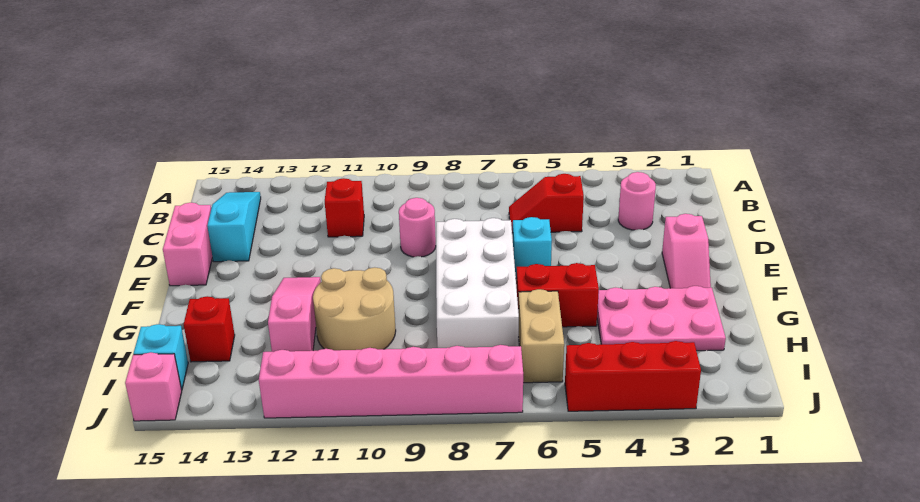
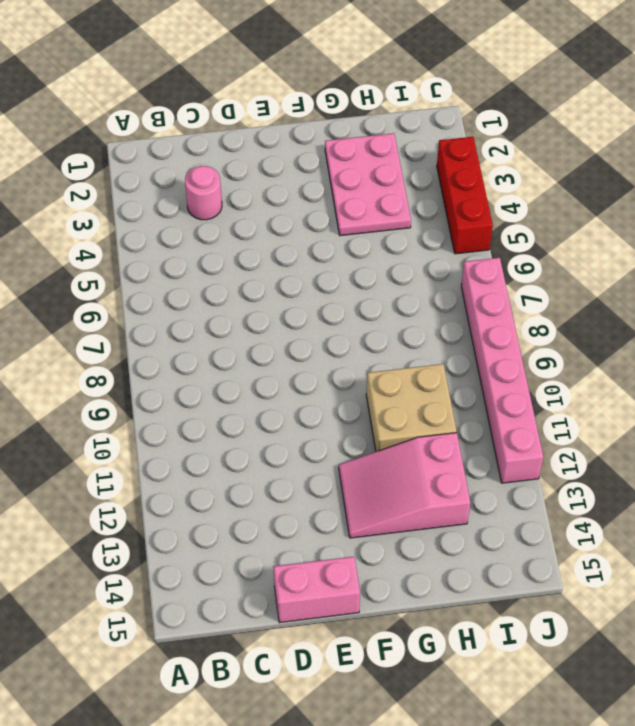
pink slope F12:H13 level 1 top H -> pink slope F12:H12 level 1 top H
tan brick G10:H11 level 1 -> tan round brick G10:H11 level 1
none -> cyan slope B14:D14 level 1 top D
none -> red slope C5:C6 level 1 top 5
none -> red brick C11 level 1

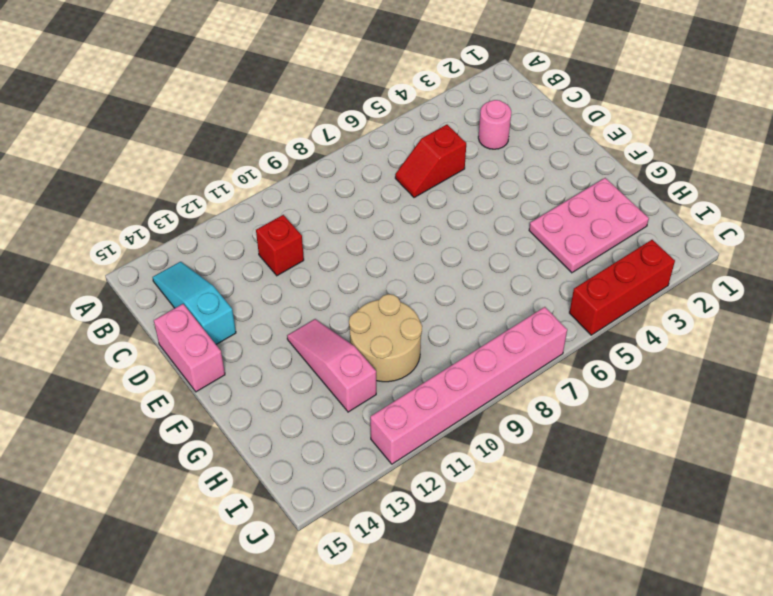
none -> pink round brick D9 level 1
none -> pink slope E2:F2 level 1 top E
none -> cyan brick E6 level 1

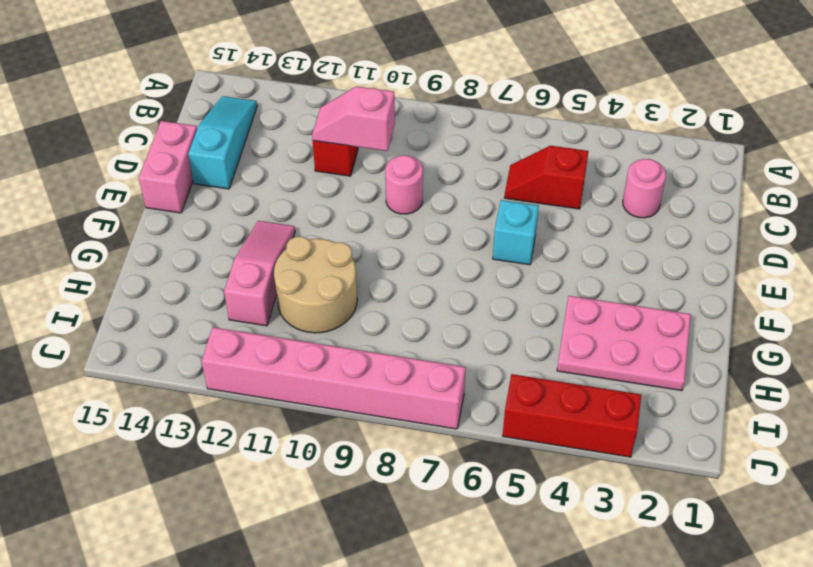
pink slope C10:C11 level 2 top 10 -> pink slope E2:F2 level 1 top E
none -> white brick E7:H8 level 1
none -> red brick G5:G6 level 1
none -> tan brick H6:I6 level 1

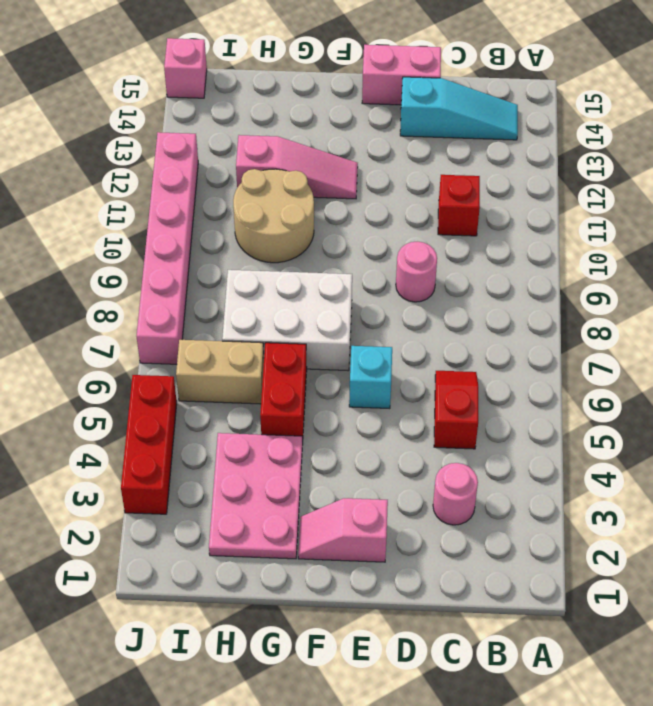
white brick F7:H8 level 1 -> white brick E7:H8 level 1
none -> red brick H14 level 1
none -> cyan brick I15 level 1

